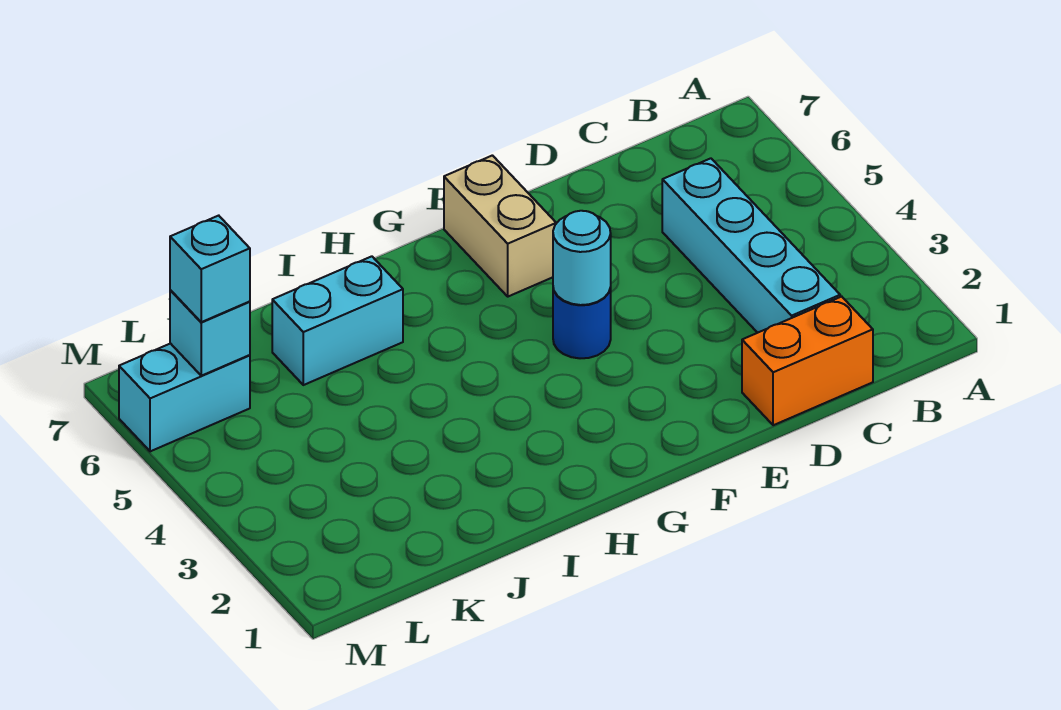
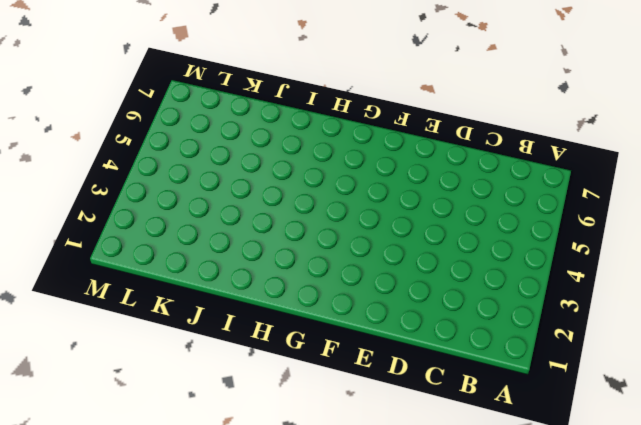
none -> orange brick C1:D1 level 1
none -> cyan brick C2:C5 level 1

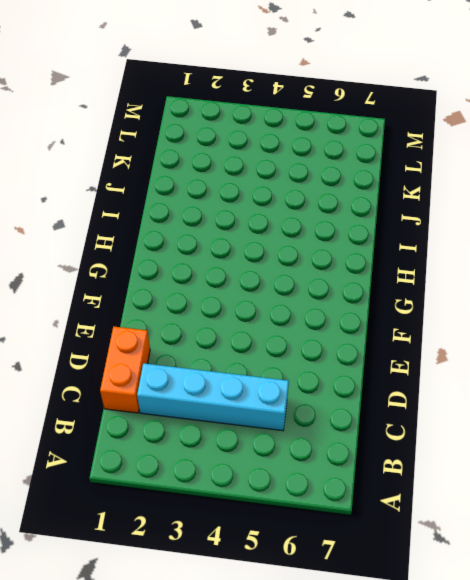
none -> blue round brick F4 level 1
none -> tan brick F6:F7 level 1

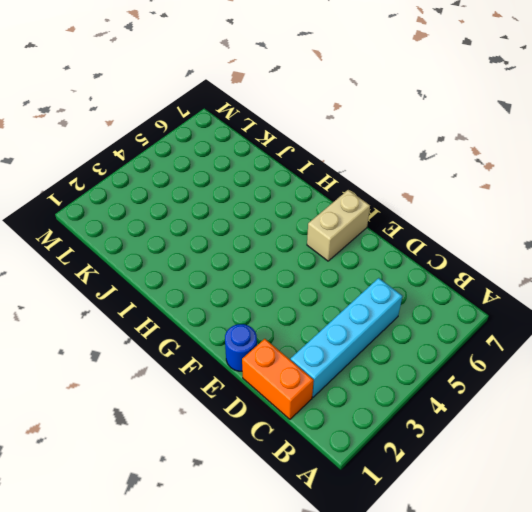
blue round brick E1 level 1 -> blue round brick F4 level 1
none -> cyan brick I6:J6 level 1
none -> cyan brick L6:M6 level 1

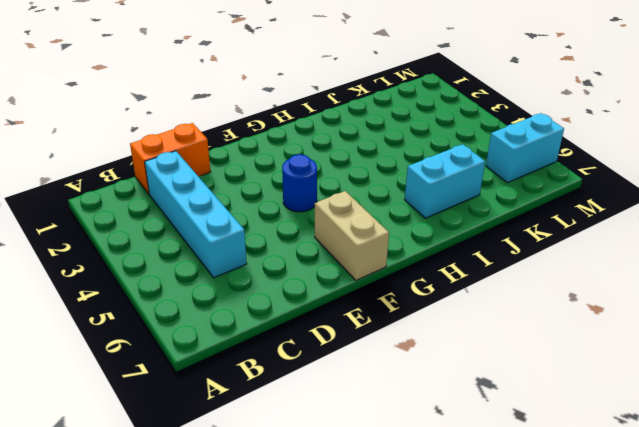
none -> cyan round brick F4 level 2
none -> cyan brick L6 level 2

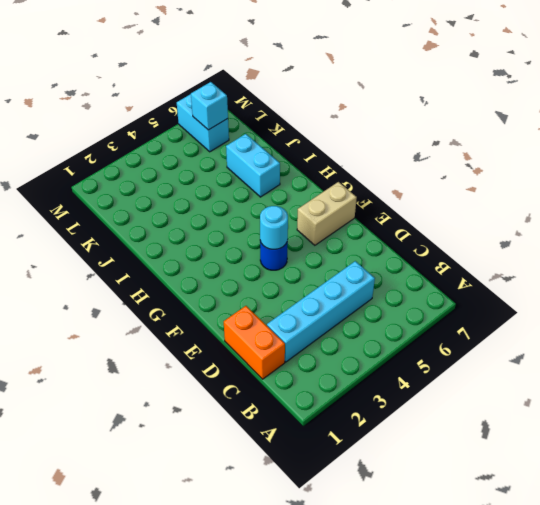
none -> cyan brick L6 level 3

